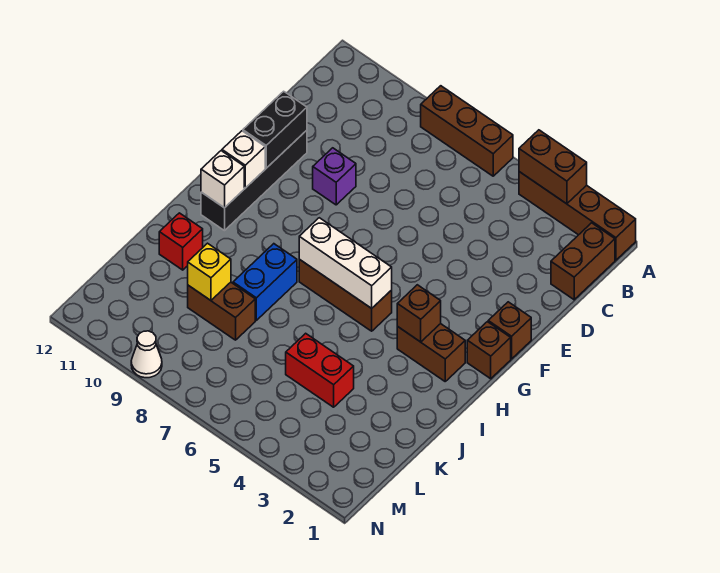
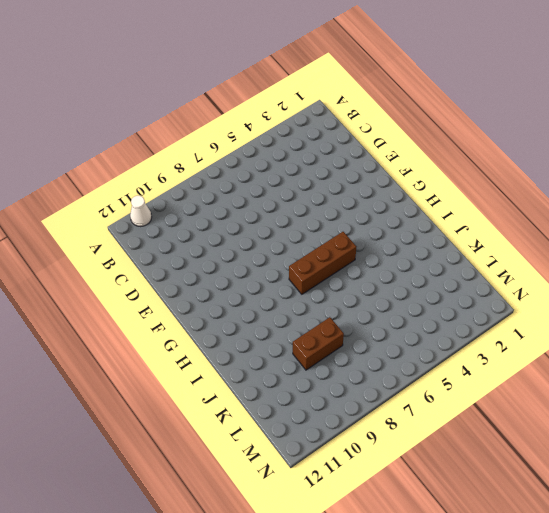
white cone A11 level 1 -> white cone N9 level 1
none -> brown brick A1:A4 level 1
none -> brown brick A6:A8 level 1
none -> brown brick B1:C1 level 1

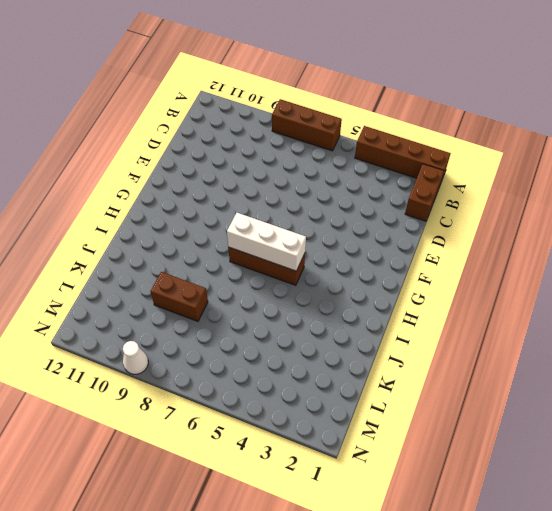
none -> purple brick E9 level 1
none -> black brick E11:H11 level 1
none -> brown brick F1 level 1

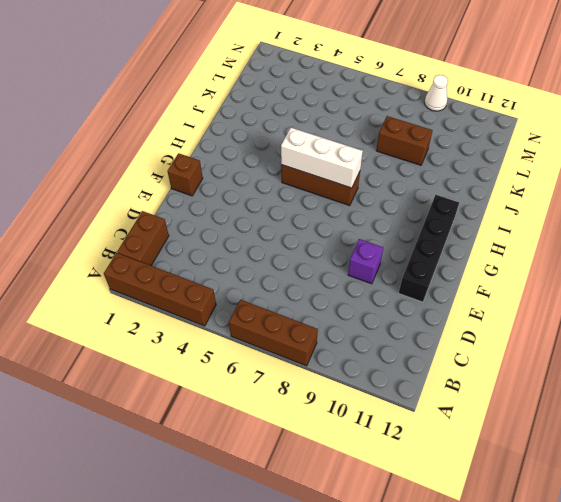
none -> brown brick G1 level 1
none -> brown brick H2:H3 level 1
none -> blue brick I8:J8 level 1

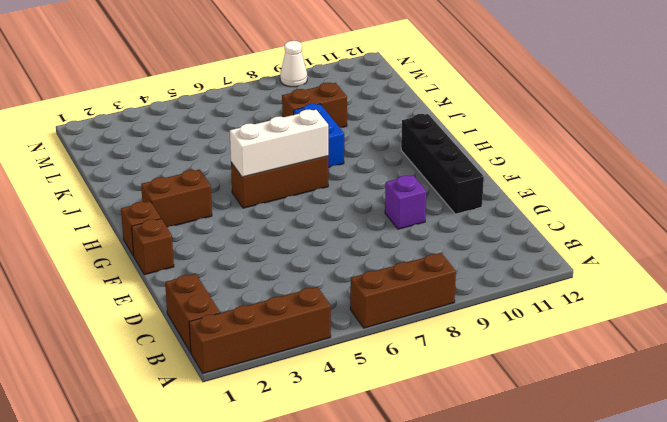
none -> red brick J11 level 1
none -> red brick K4:K5 level 1
none -> brown brick A3:A4 level 2

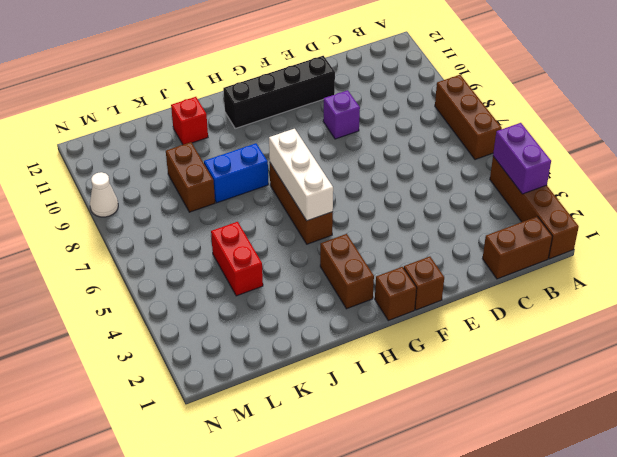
purple brick A3:A4 level 2 -> brown brick A3:A4 level 2
none -> black brick E11:F11 level 2
none -> white brick G11 level 2
none -> brown brick H3 level 2

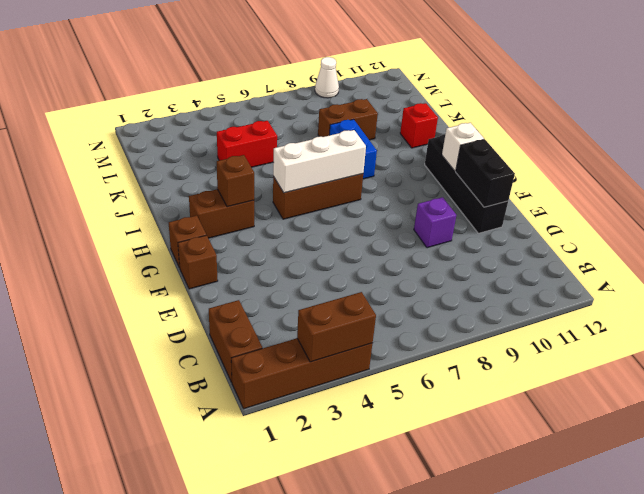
none -> brown brick A6:A8 level 1
none -> white brick H11 level 2
none -> yellow brick K9 level 2

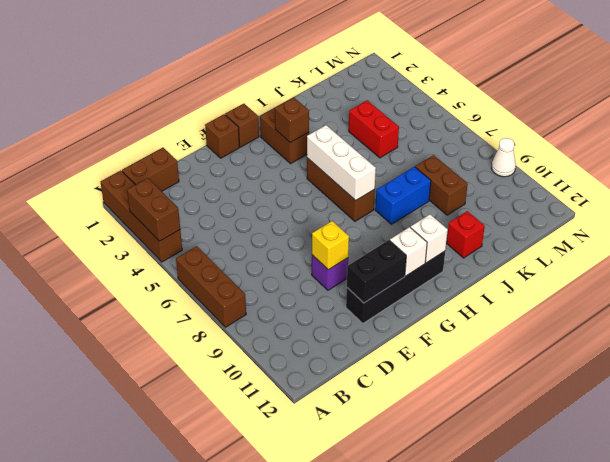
yellow brick E9 level 2 -> yellow brick K9 level 2

